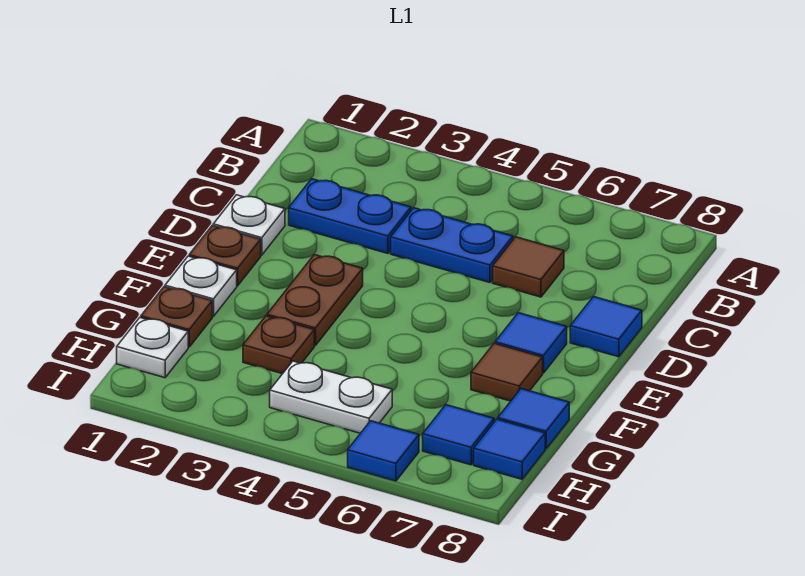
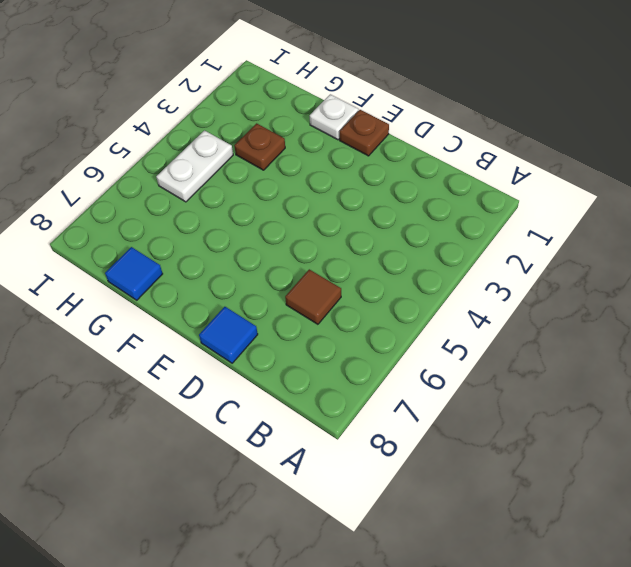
none -> blue plate C2:C3 level 1
none -> blue plate C4:C5 level 1
none -> white plate D1 level 1

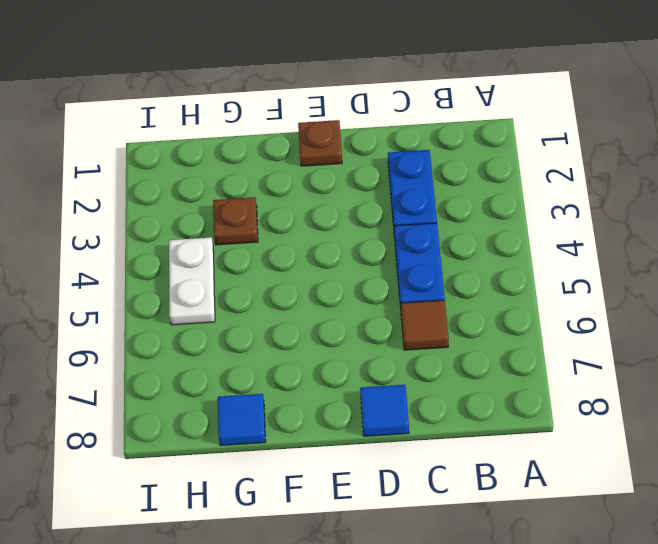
none -> white plate D1 level 1
none -> brown plate E3:F3 level 1
none -> blue tile E7 level 1

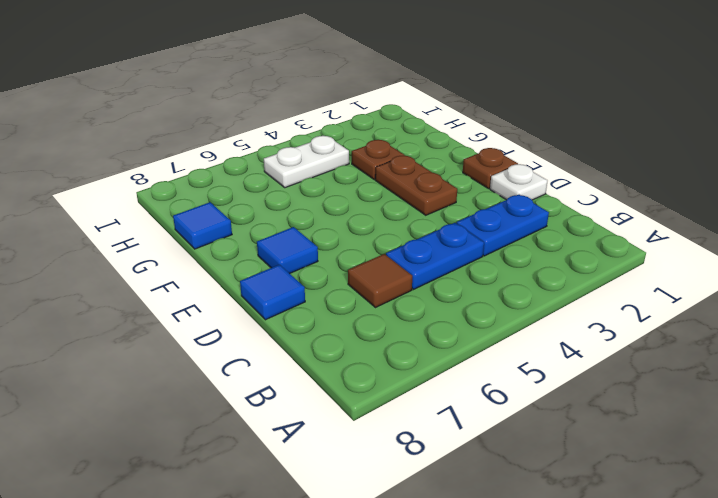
none -> white plate F1 level 1
none -> brown tile F7 level 1
none -> brown plate G1 level 1

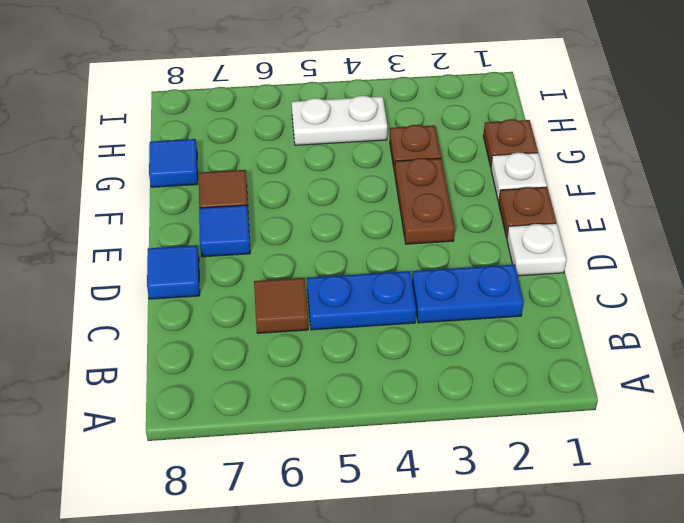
none -> white plate H1 level 1
none -> blue tile H7 level 1
none -> blue tile H8 level 1

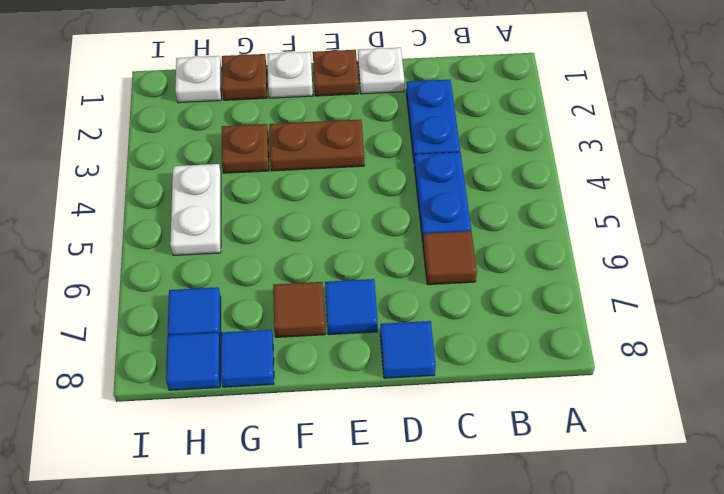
none -> blue tile I6 level 1

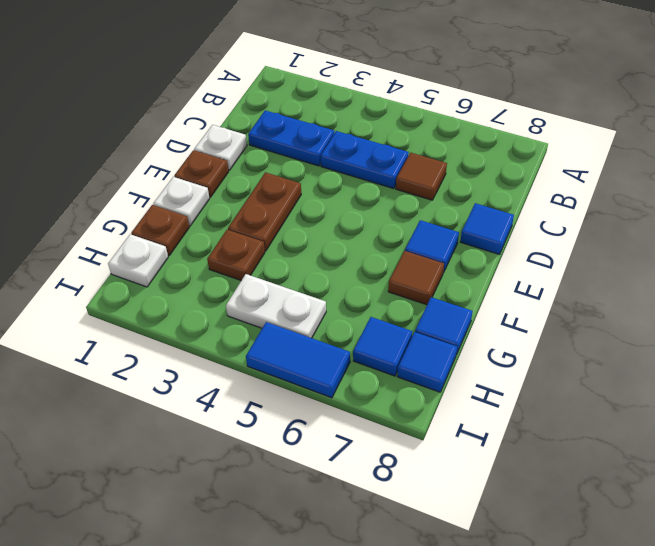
blue tile I5:I6 level 1 -> blue tile I6 level 1

